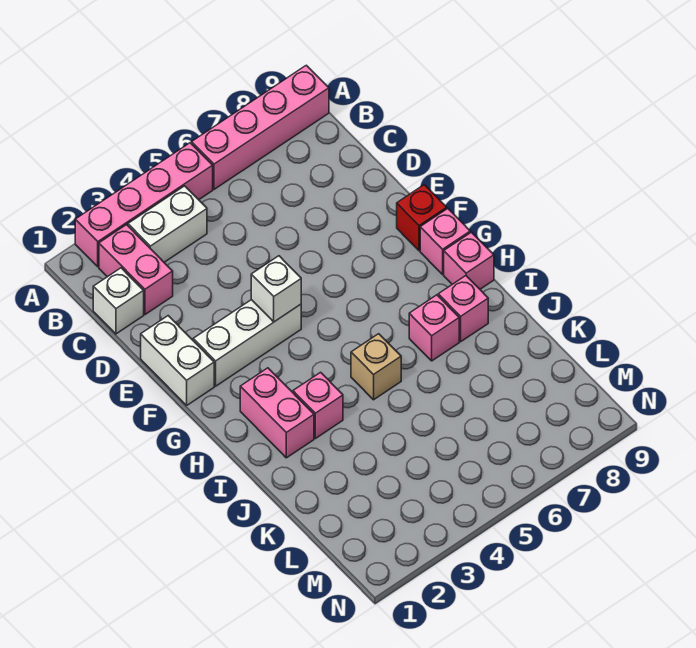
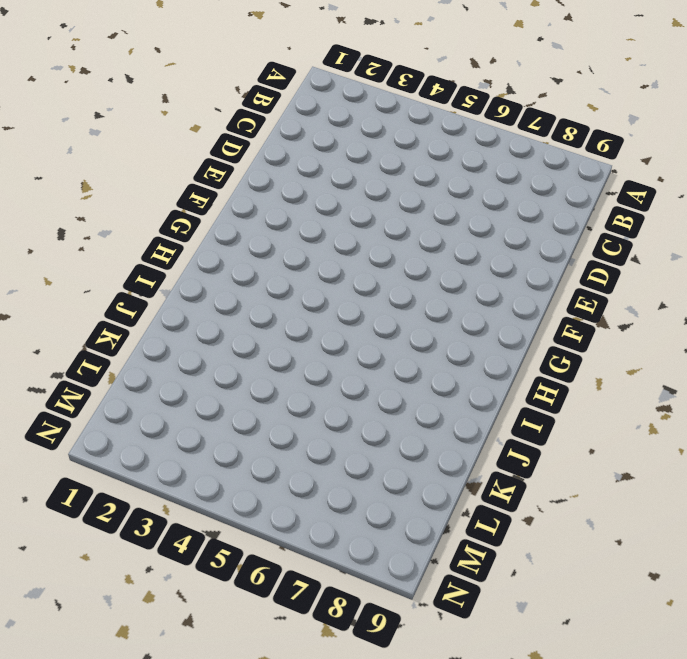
none -> pink brick A2:A5 level 1
none -> pink brick A6:A9 level 1
none -> pink brick B2:C2 level 1

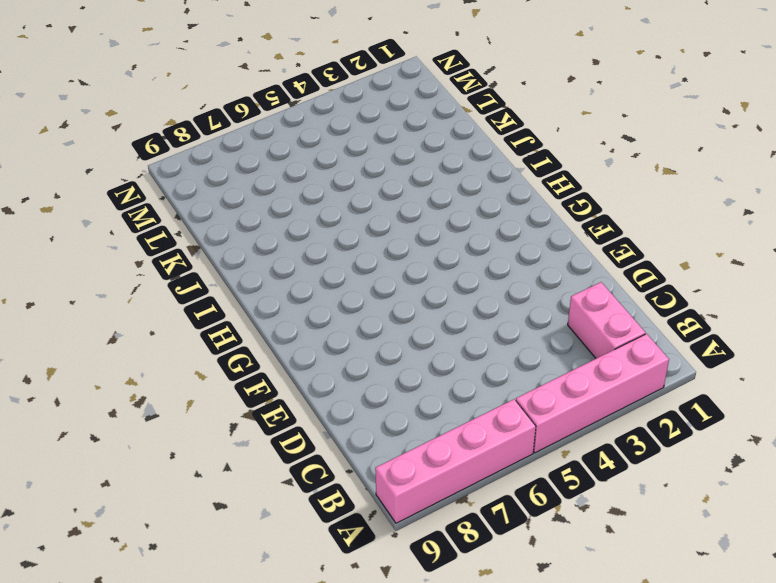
none -> white brick B3:B4 level 1
none -> white brick C1 level 1
none -> white brick E1:F1 level 1

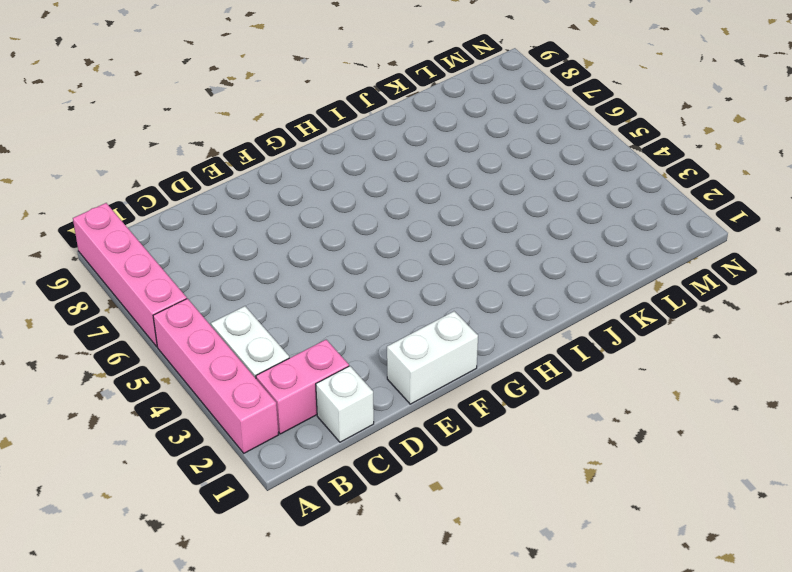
none -> white brick F2:F4 level 1
none -> red brick F9 level 1
none -> pink brick G9 level 1

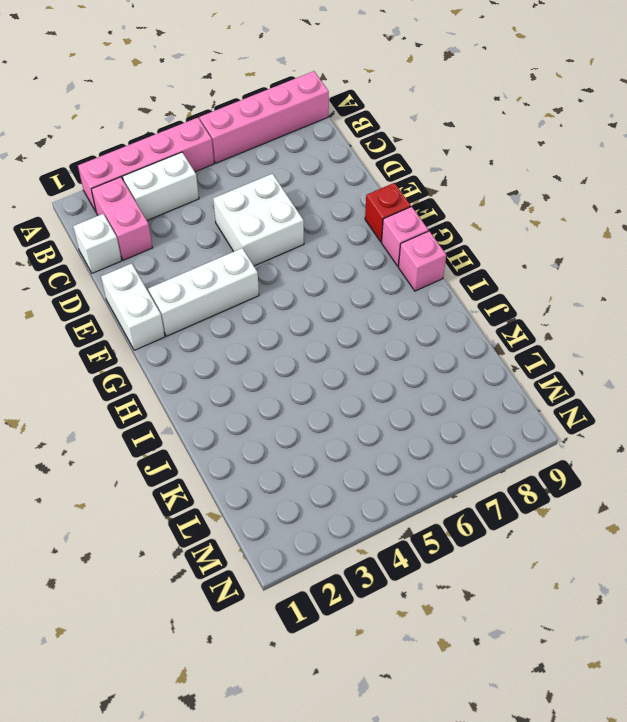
white brick D5:E6 level 1 -> none
none -> pink brick H2:I2 level 1
none -> pink brick I3 level 1
none -> tan brick I5 level 1

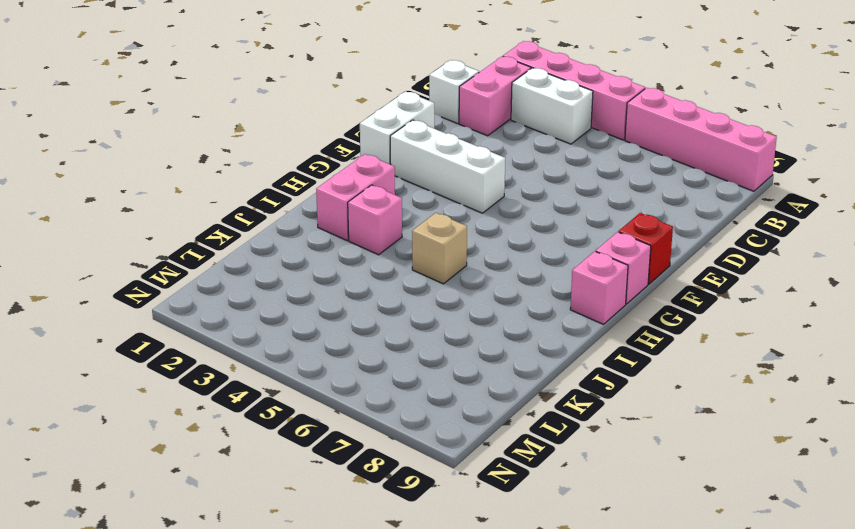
none -> pink brick I7 level 1
none -> pink brick I8 level 1
none -> white brick F4 level 2

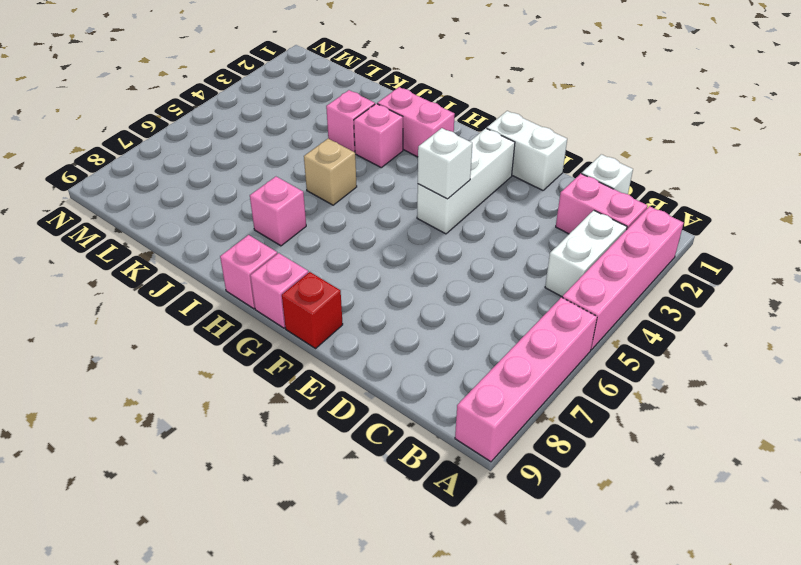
pink brick J3 level 1 -> pink brick I8 level 1

